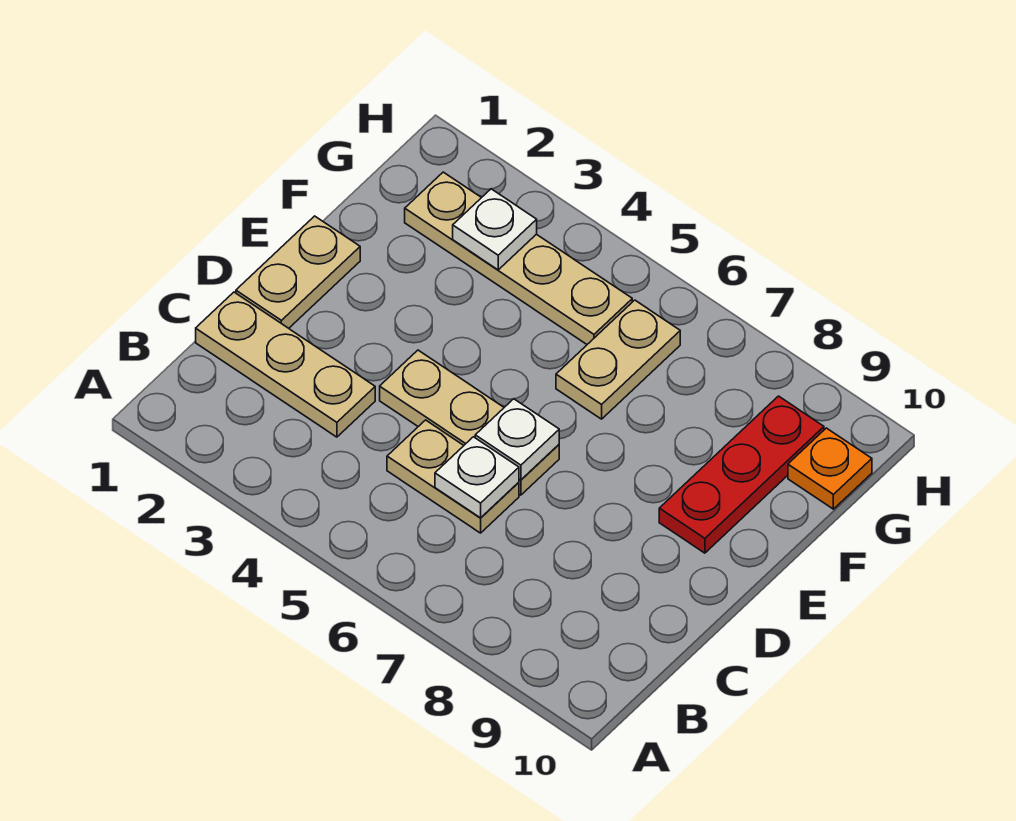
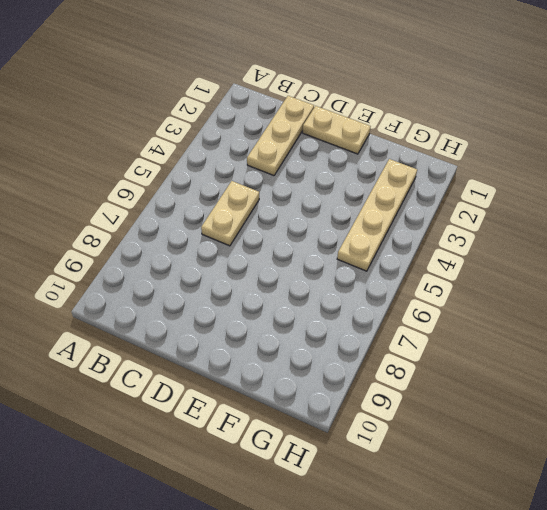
none -> tan plate D4:D6 level 1
none -> red plate E9:G9 level 1

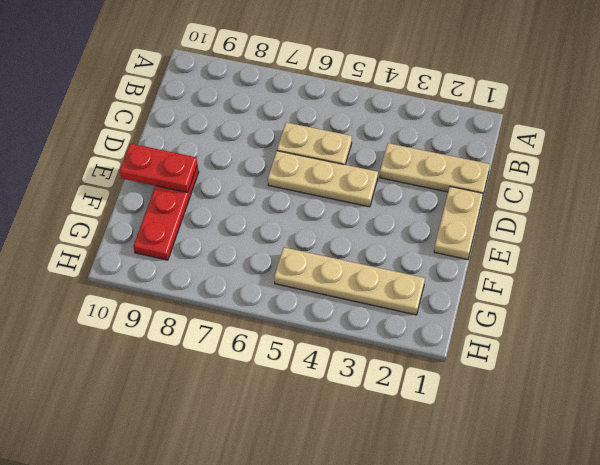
red plate E9:E10 level 2 -> none
none -> tan plate F6:G6 level 1
none -> orange plate G10 level 1

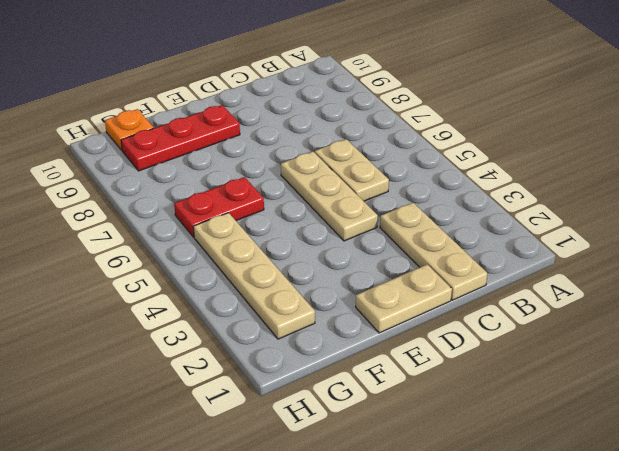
red plate F6:G6 level 1 -> tan plate F6:G6 level 1
none -> white plate C6 level 2
none -> white plate D6 level 2

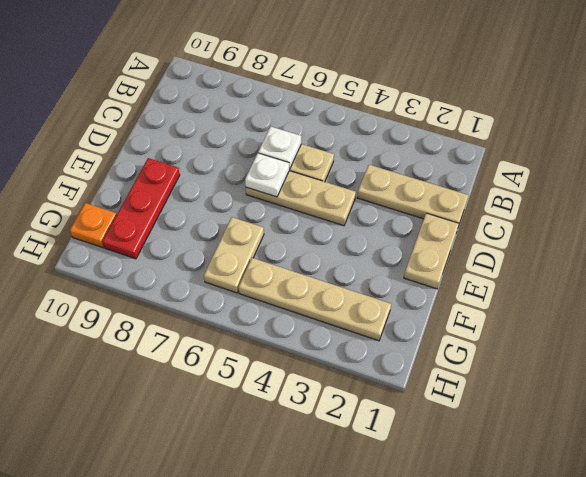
none -> white plate G3 level 2

